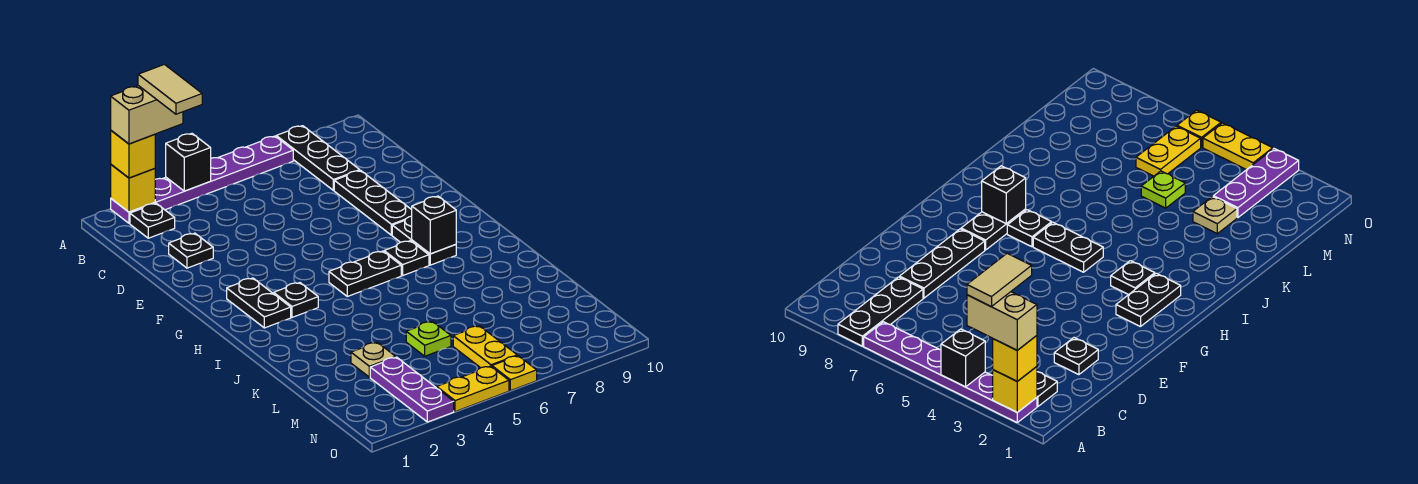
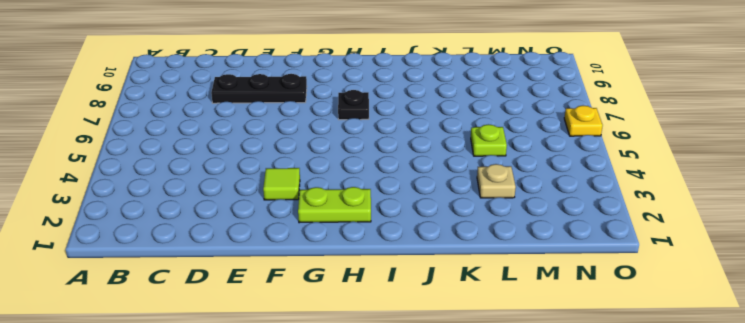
lime tile F3 level 1 -> none
lime plate G2:H2 level 1 -> black plate G2:H2 level 1
none -> purple plate A2:A7 level 1
none -> black plate A8:C8 level 1
none -> black plate B2 level 1

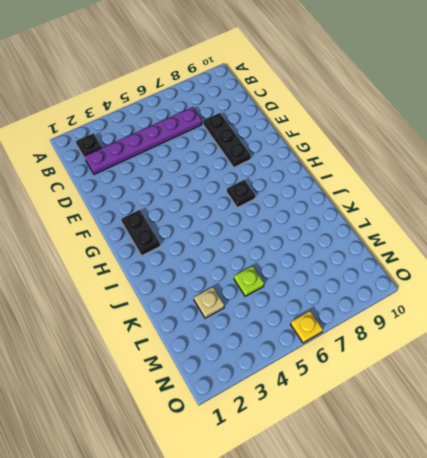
purple plate C2:C7 level 1 -> purple plate A2:A7 level 1
none -> black plate A8:C8 level 1
none -> black plate D2 level 1
none -> black plate G8:H8 level 1

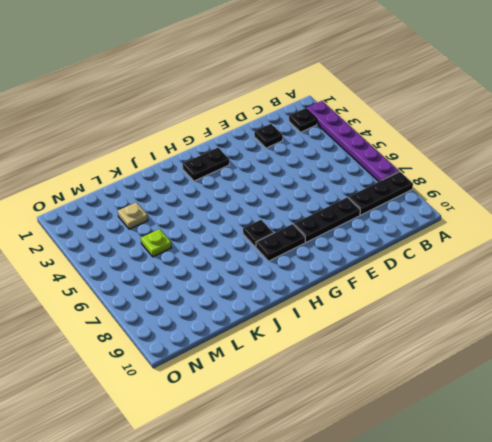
none -> black plate H3 level 1
none -> black plate H5:H6 level 1
none -> purple plate M3:O3 level 1

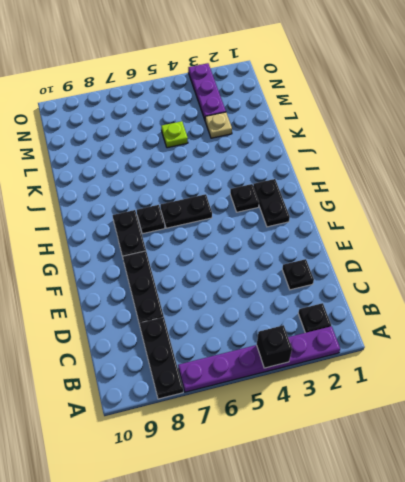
none -> yellow plate M6:N6 level 1
none -> yellow plate O4:O5 level 1
none -> yellow plate O6 level 1

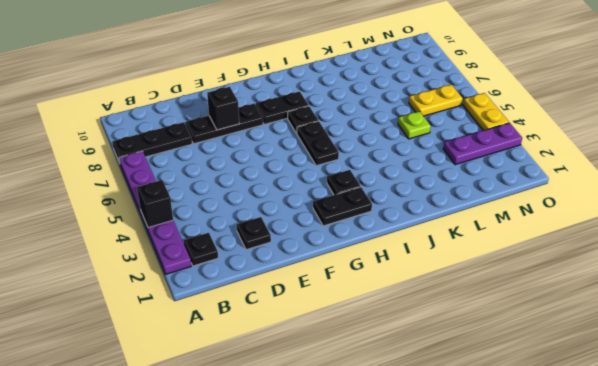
black brick E8 level 2 -> black brick H8 level 2
none -> tan plate L3 level 1
none -> yellow plate O6 level 1
none -> yellow brick A2 level 2

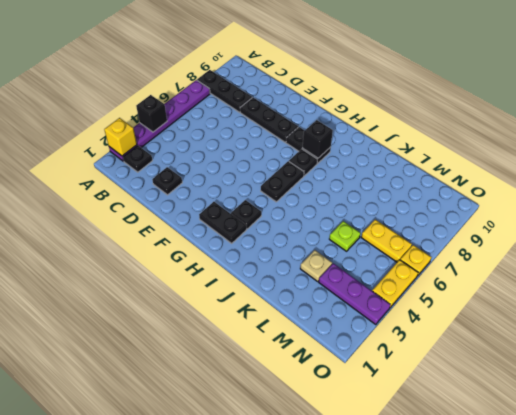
none -> yellow brick A2 level 3
none -> tan brick A2:A3 level 4
none -> tan tile A3:B3 level 5

